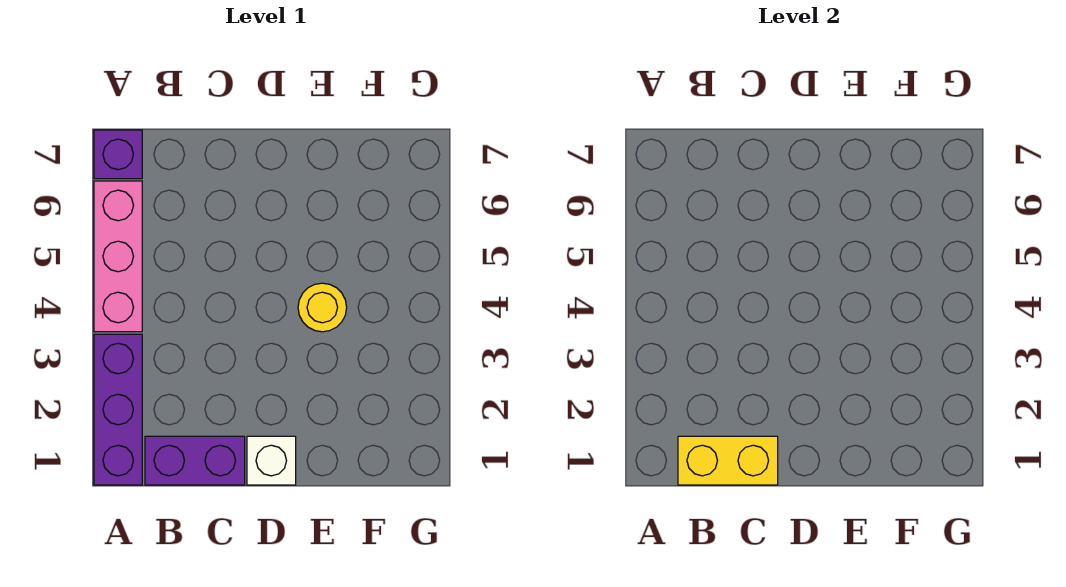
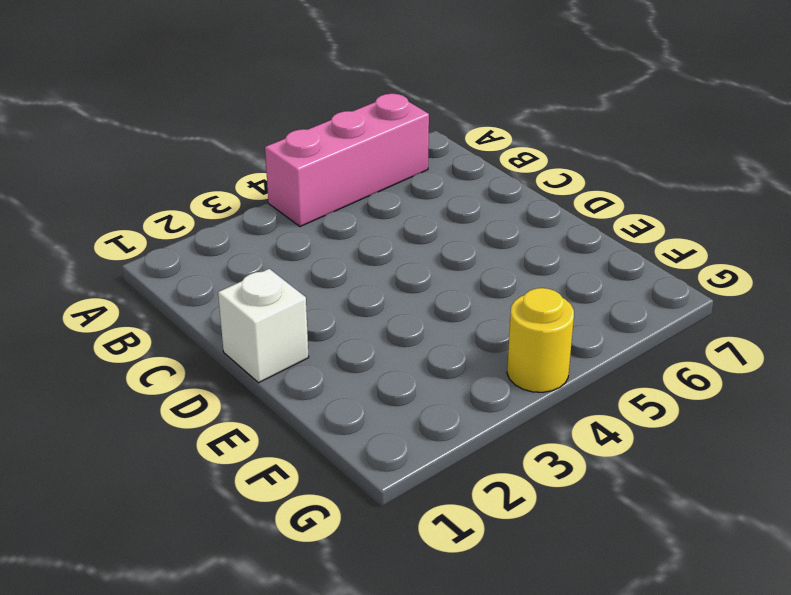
yellow round brick G4 level 1 -> yellow round brick E4 level 1
none -> purple brick A1:A3 level 1
none -> purple brick A7 level 1

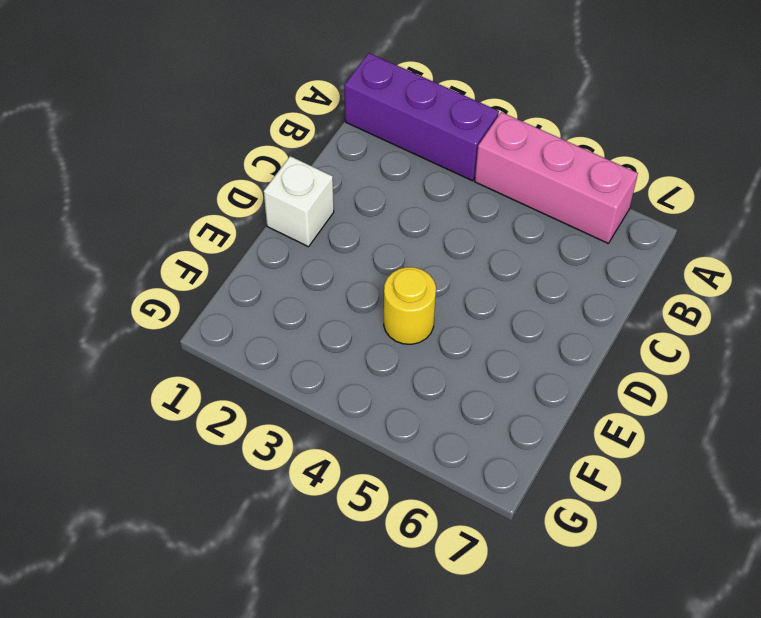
none -> purple brick A7 level 1
none -> purple brick B1:C1 level 1

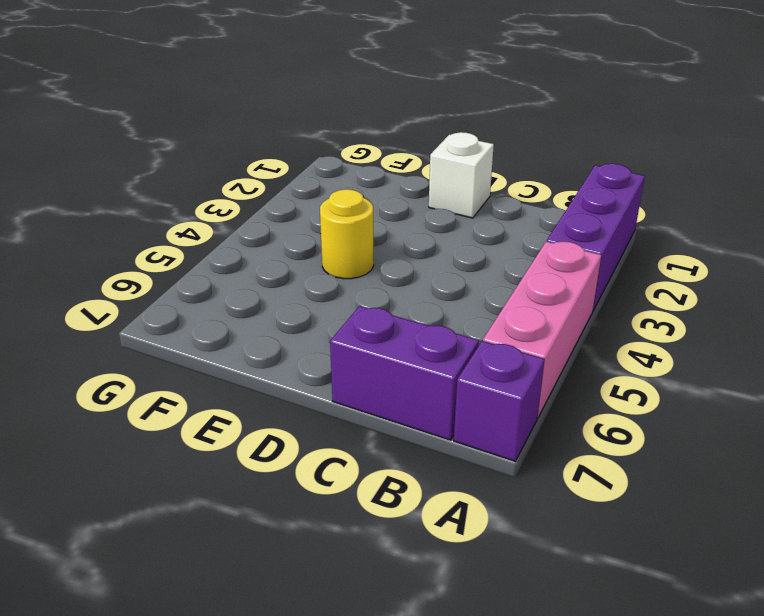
purple brick B7:C7 level 1 -> purple brick B1:C1 level 1
none -> yellow brick B1:C1 level 2

